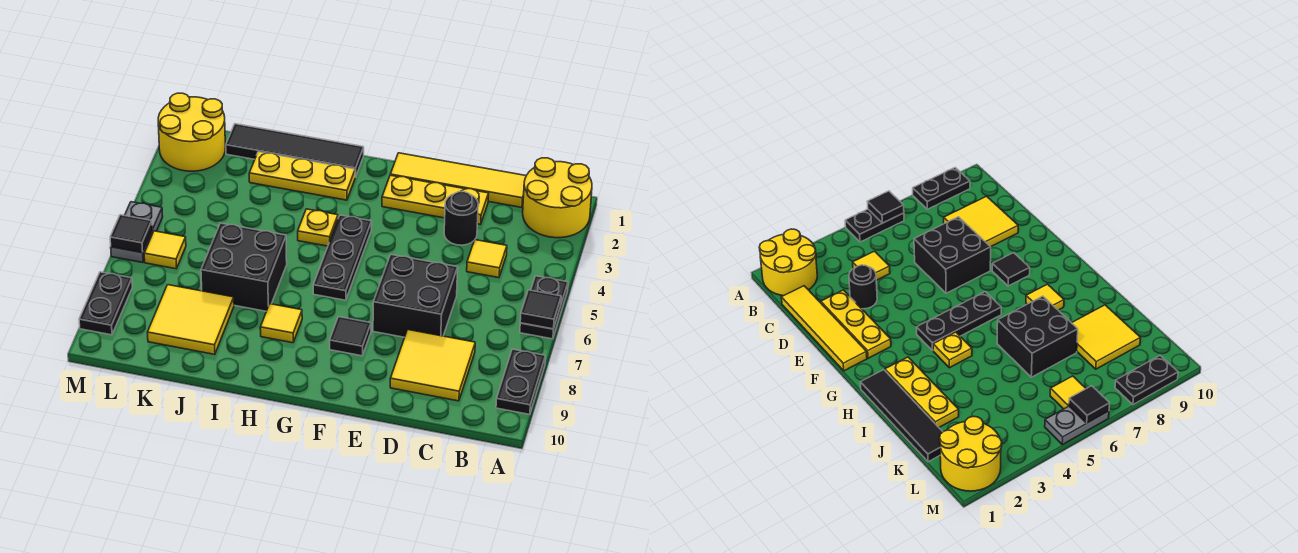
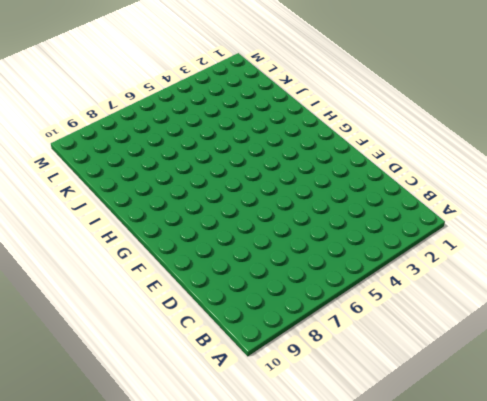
none -> yellow round brick A1:B2 level 1
none -> black plate A5:A6 level 1
none -> black plate A8:A9 level 1

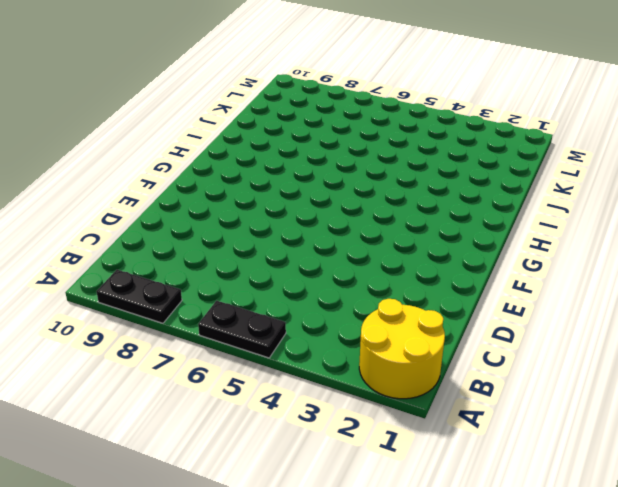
none -> yellow tile C1:F1 level 1
none -> yellow tile C4 level 1
none -> yellow tile C8:D9 level 1

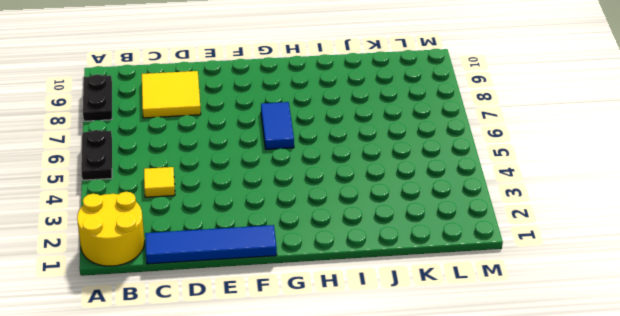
blue tile C1:F1 level 1 -> yellow tile C1:F1 level 1
blue tile G6:G7 level 1 -> black plate G4:G6 level 1
none -> yellow plate D2:F2 level 1
none -> black round brick D3 level 1
none -> black brick D6:E7 level 1

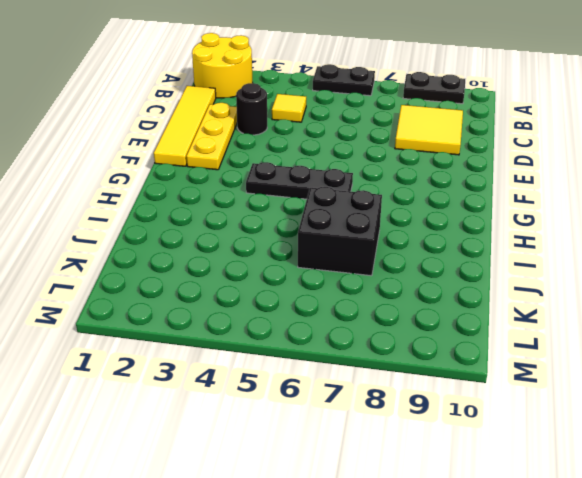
none -> black brick D6:E7 level 1
none -> black tile F8 level 1
none -> black tile H1:K1 level 1

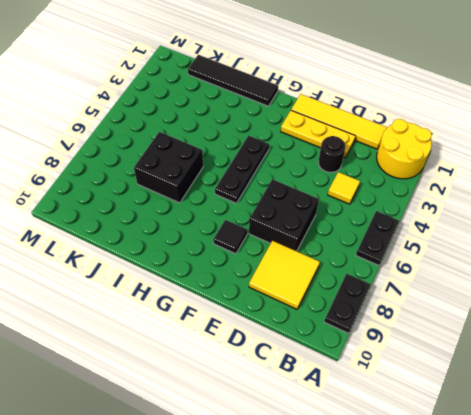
none -> yellow plate H2:J2 level 1
none -> yellow plate H4 level 1
none -> yellow tile H8 level 1

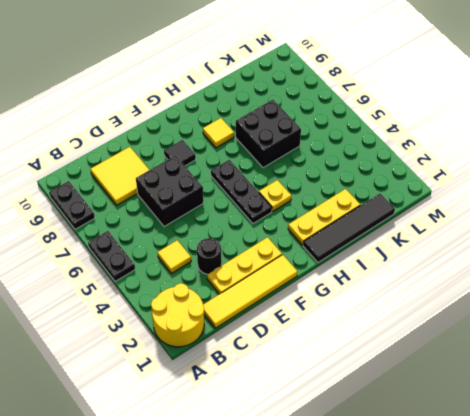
none -> yellow tile J8:K9 level 1
none -> yellow round brick L1:M2 level 1
none -> yellow tile L6 level 1

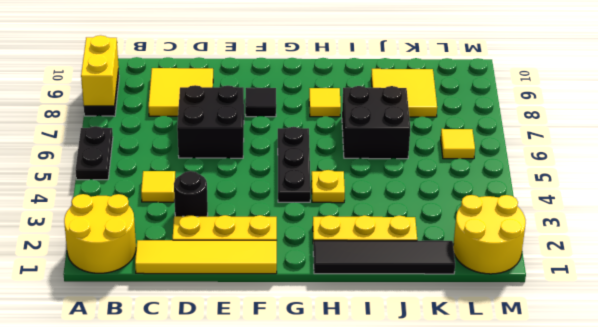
yellow brick A8:A9 level 2 -> none
none -> grey plate M5:M6 level 1
none -> black plate M8:M9 level 1
none -> black tile A6 level 2

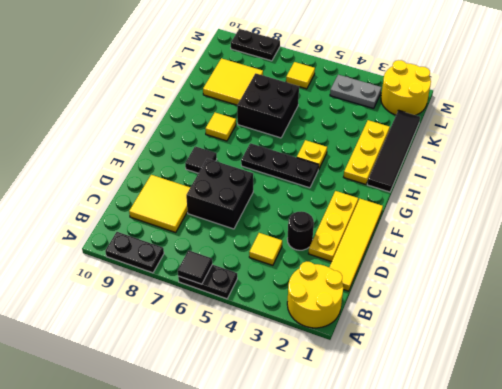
grey plate L3:L4 level 1 -> grey plate M5:M6 level 1
none -> black tile M6 level 2

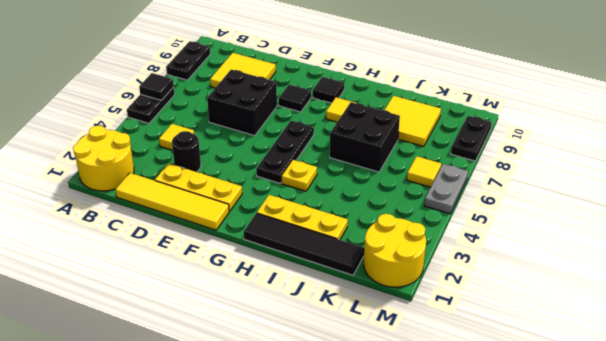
black tile G9 level 1 -> black tile M6 level 2

